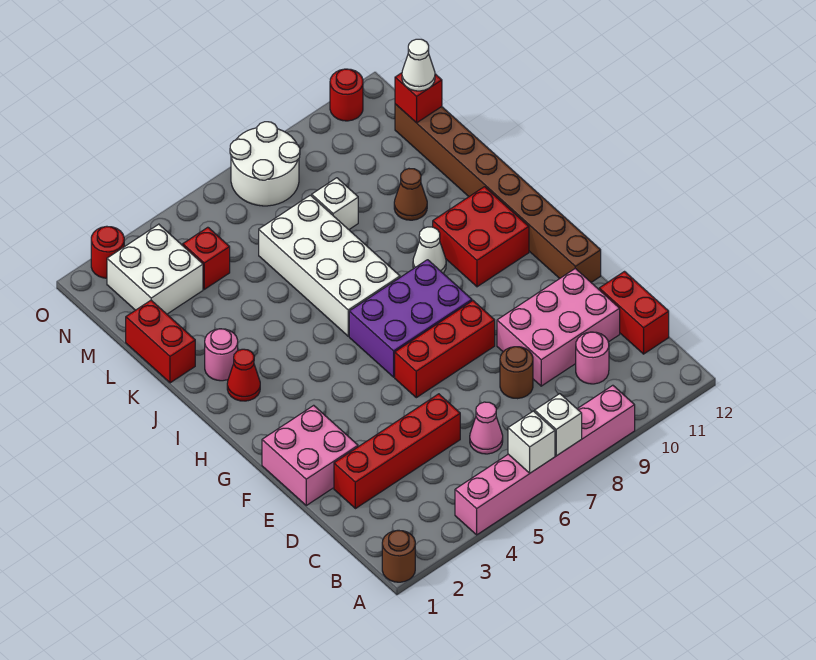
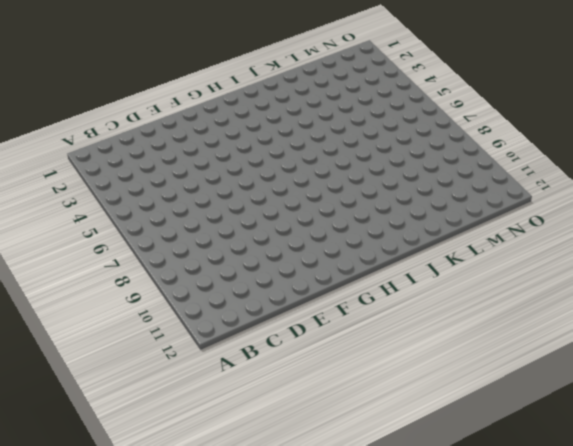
none -> brown round brick A1 level 1
none -> pink brick A4:A9 level 1
none -> pink cone C6 level 1

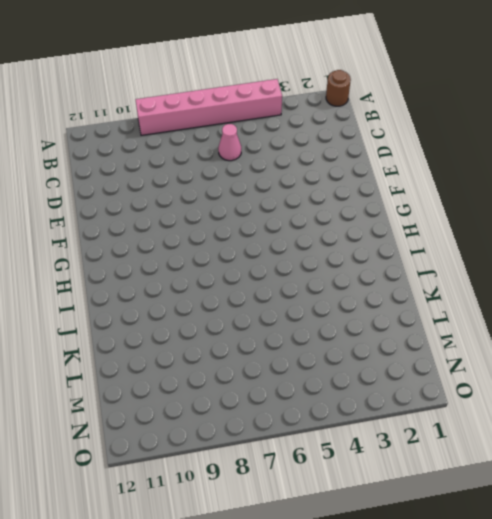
none -> pink round brick C10 level 1
none -> red brick C12:D12 level 1
none -> red brick D2:D5 level 1

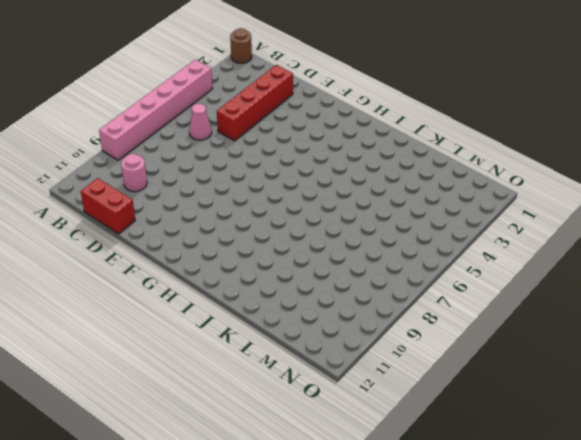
none -> brown round brick D8 level 1
none -> pink brick D9:E11 level 1
none -> pink brick E1:F2 level 1

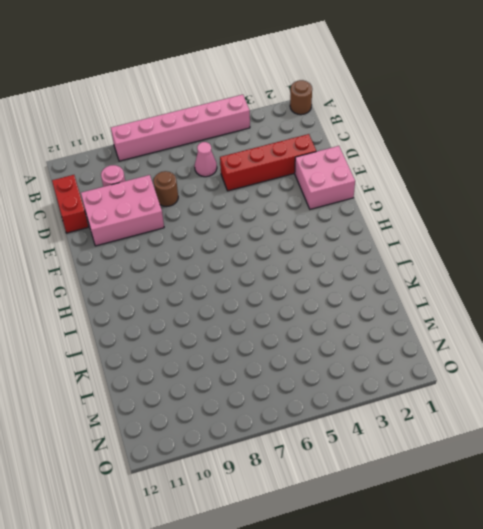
none -> red brick F6:F8 level 1
none -> brown brick F12:M12 level 1
none -> purple brick G6:H8 level 1

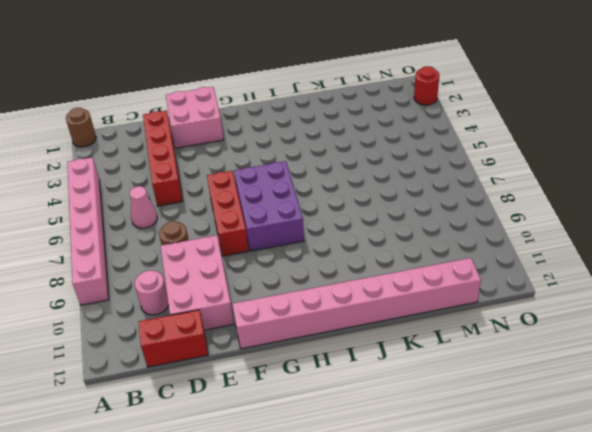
pink brick F12:M12 level 1 -> brown brick F12:M12 level 1
none -> red brick H10:I11 level 1
none -> red cone I2 level 1
none -> white brick I6:L7 level 1

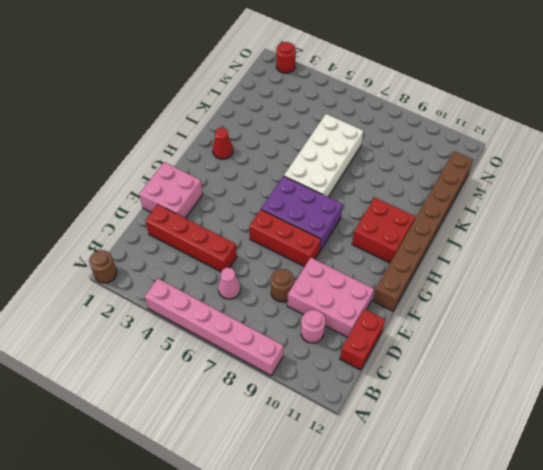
none -> white cone I9 level 1
none -> pink round brick J2 level 1
none -> red brick K1:L1 level 1

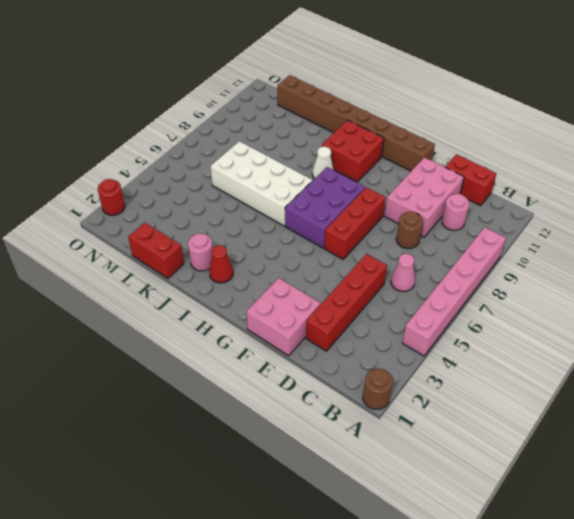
none -> brown cone K10 level 1
none -> white brick L8 level 1
none -> white brick M2:N3 level 1

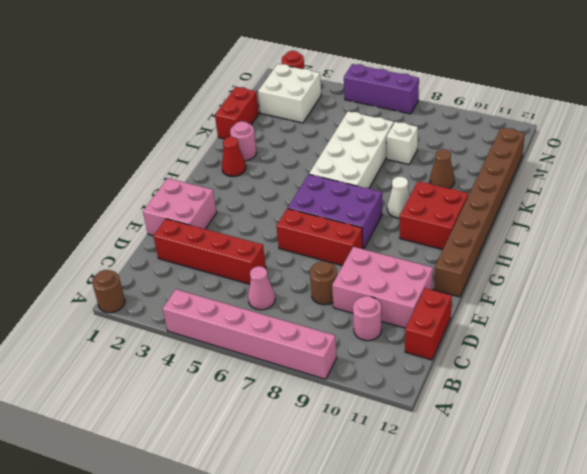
purple brick O5:O7 level 1 -> white round brick N7:O8 level 1
none -> red brick M4 level 1
none -> red round brick O11 level 1
none -> white brick A6 level 2

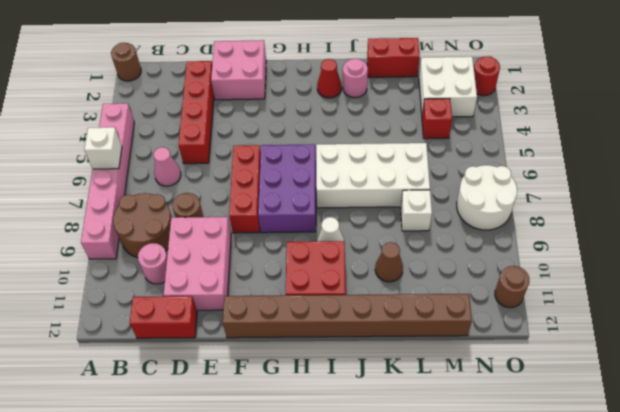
brown round brick B8:C9 level 1 -> none
brown round brick O11 level 1 -> red round brick O11 level 1
none -> white brick A7 level 2
none -> red brick M12 level 2
none -> white cone M12 level 3

